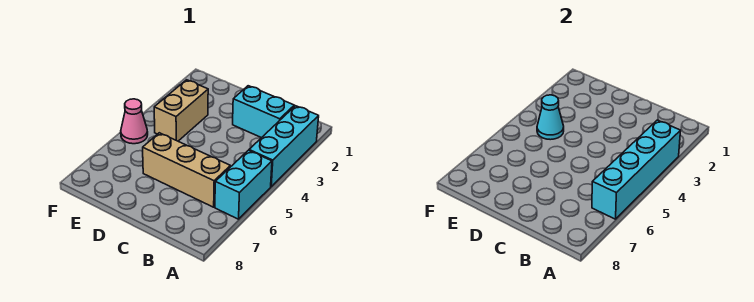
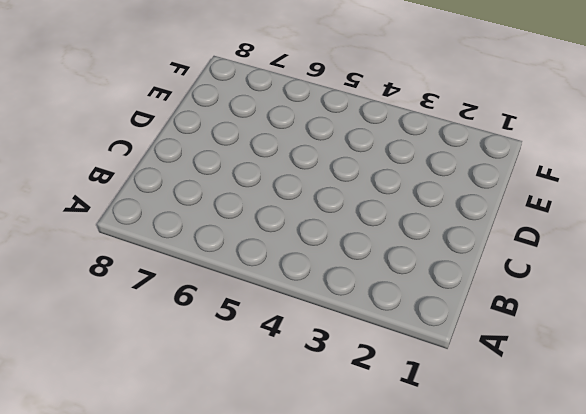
none -> cyan brick A2:A4 level 1
none -> cyan brick A5:A6 level 1

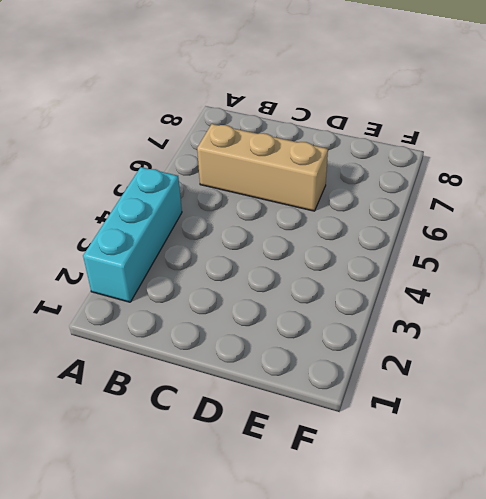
none -> cyan brick A5:A6 level 1
none -> cyan brick B2:C2 level 1

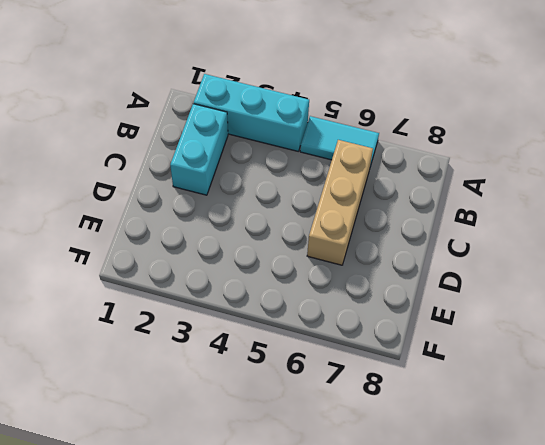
cyan tile A5:A6 level 1 -> cyan brick A5:A6 level 1
none -> tan brick E3:E4 level 1
none -> pink cone F5 level 1

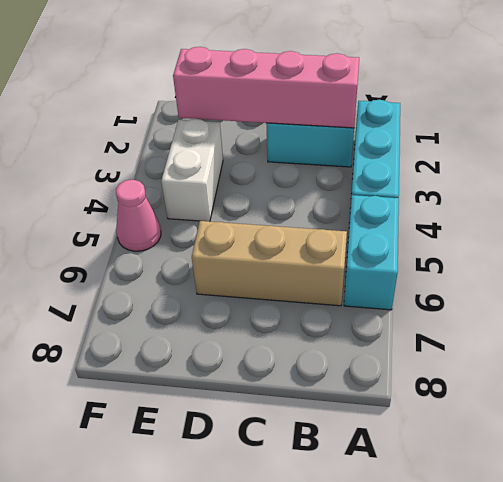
pink brick B2:E2 level 2 -> none
white brick E3:E4 level 1 -> tan brick E3:E4 level 1
none -> cyan brick A3:A6 level 2
none -> cyan cone E4 level 2

